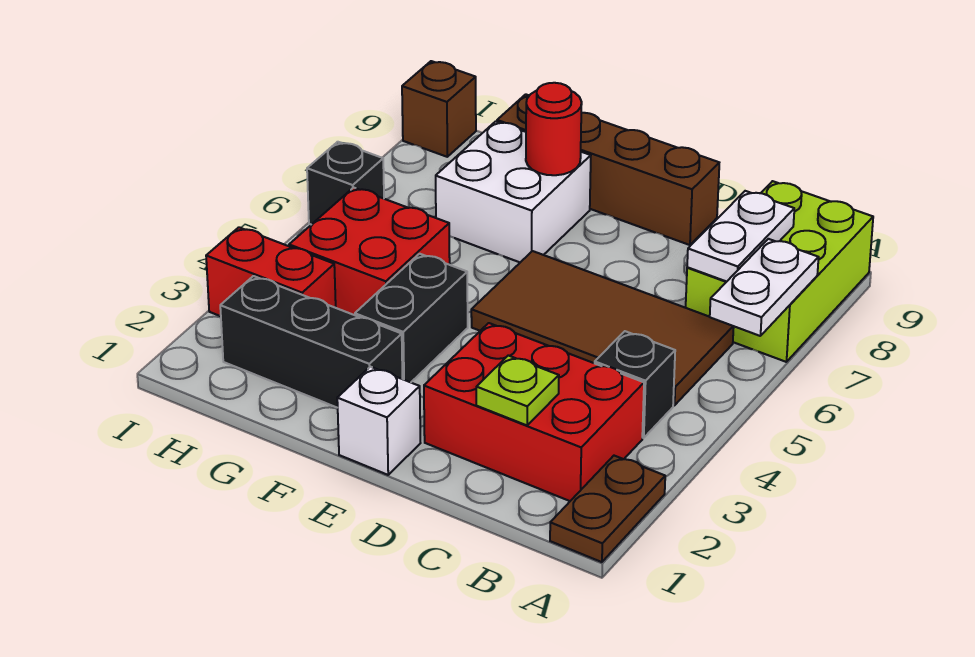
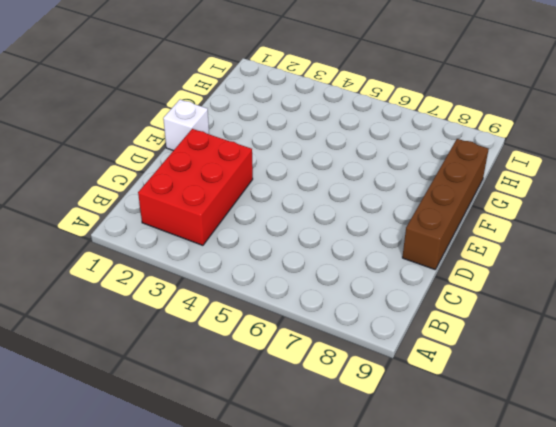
none -> brown plate A1:A2 level 1
none -> lime brick A7:B9 level 1
none -> black brick B4 level 1

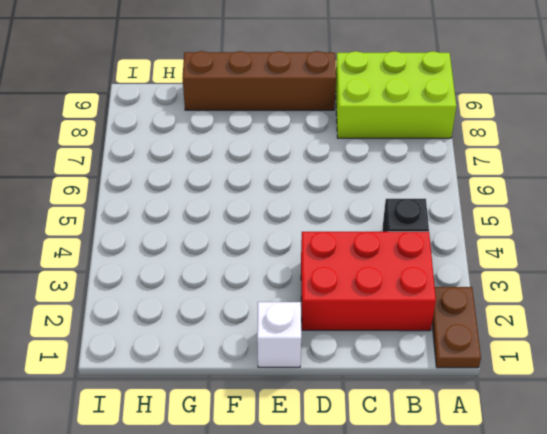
lime brick A8:C9 level 1 -> lime brick A7:B9 level 1
none -> brown tile B5:E6 level 1
none -> black brick F2:H2 level 1
none -> black brick F3:F4 level 1

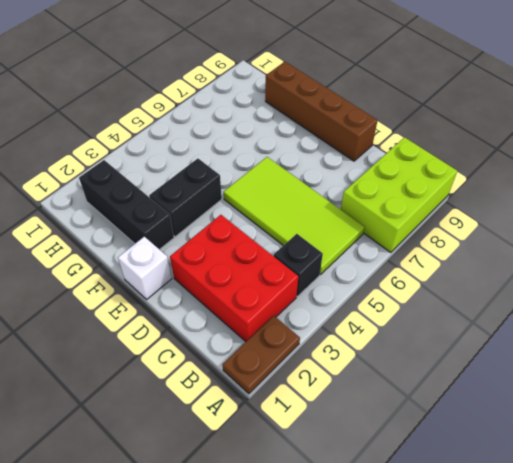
lime tile B5:E6 level 1 -> brown tile B5:E6 level 1
none -> white brick F7:G8 level 1
none -> red brick G4:H5 level 1
none -> red brick H3:I3 level 1

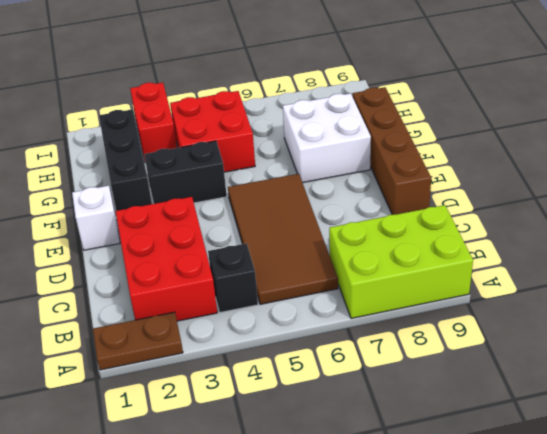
none -> black brick I6 level 1
none -> brown brick I9 level 1
none -> white plate A6:A7 level 2

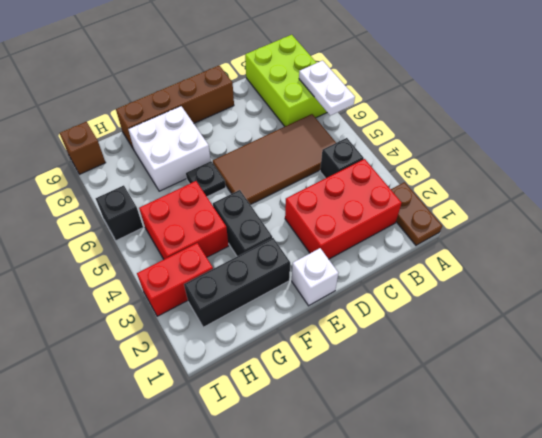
black plate F6 level 1 -> none
none -> white plate B7:B8 level 2
none -> lime plate C2 level 2
none -> red round brick F8 level 2

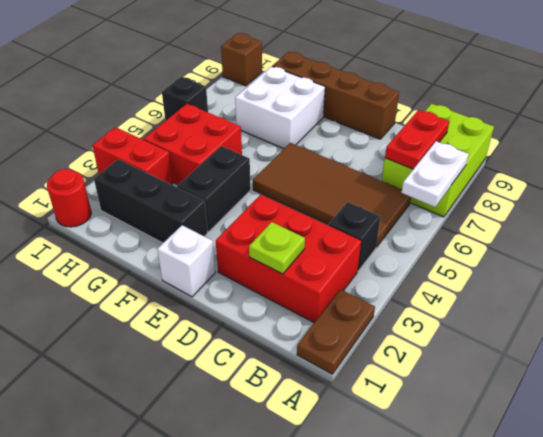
red plate B7:B8 level 2 -> white plate B7:B8 level 2
red round brick I1 level 1 -> red round brick F8 level 2

